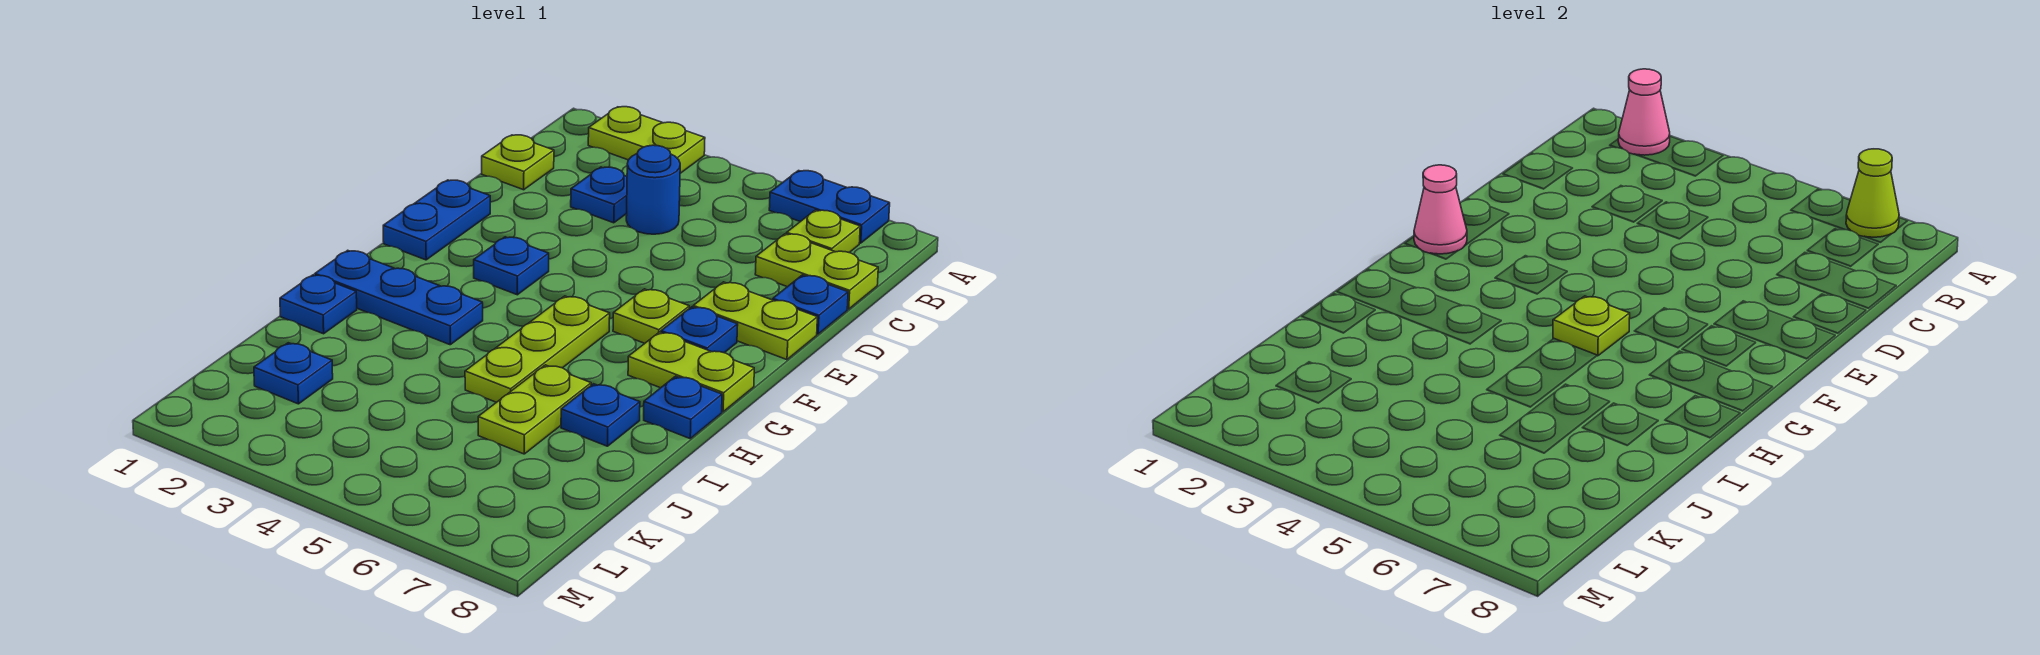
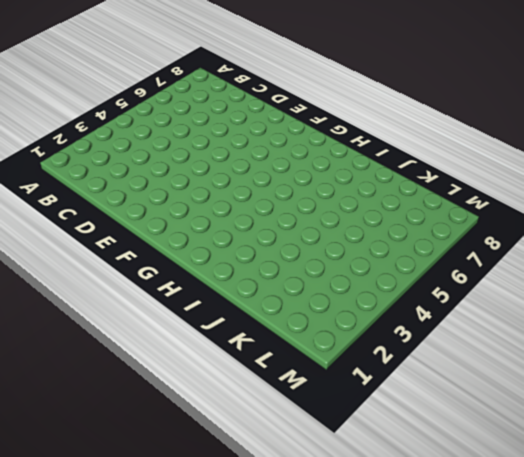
none -> lime plate A2:A3 level 1
none -> blue plate A6:A7 level 1
none -> lime plate B7 level 1

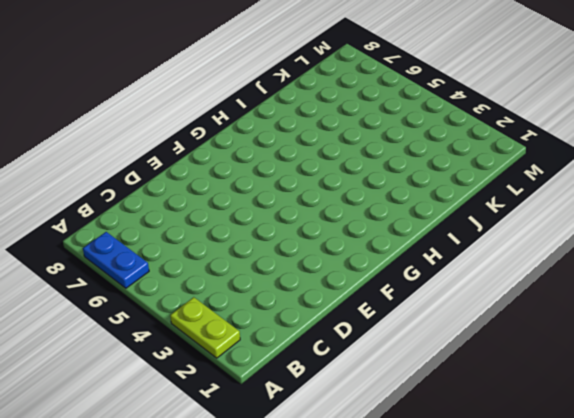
none -> lime plate B7 level 1
none -> lime plate C1 level 1
none -> blue plate C3 level 1

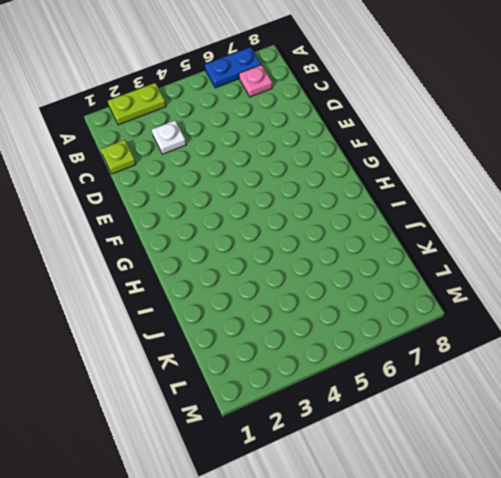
pink plate B7 level 1 -> lime plate B7 level 1
white plate C3 level 1 -> blue plate C3 level 1
none -> blue round brick C4 level 1
none -> lime plate C7:C8 level 1
none -> blue plate D8 level 1

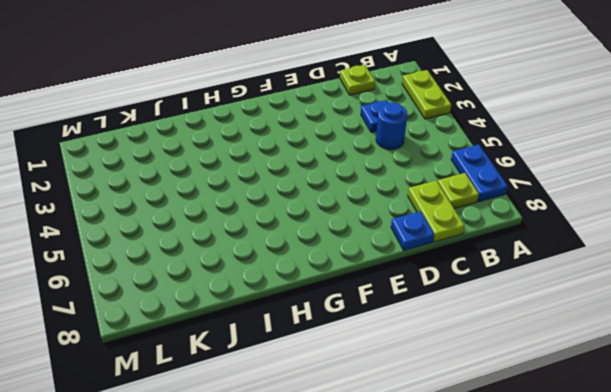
none -> blue plate E1:F1 level 1
none -> lime plate E7:E8 level 1
none -> blue plate F3 level 1

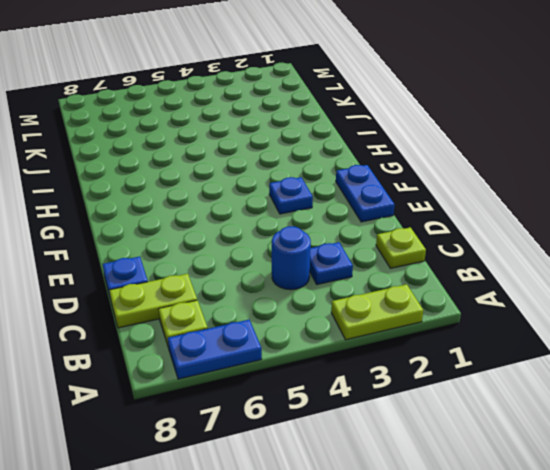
none -> lime plate E7:E8 level 1
none -> lime plate F6 level 1
none -> blue plate F7 level 1

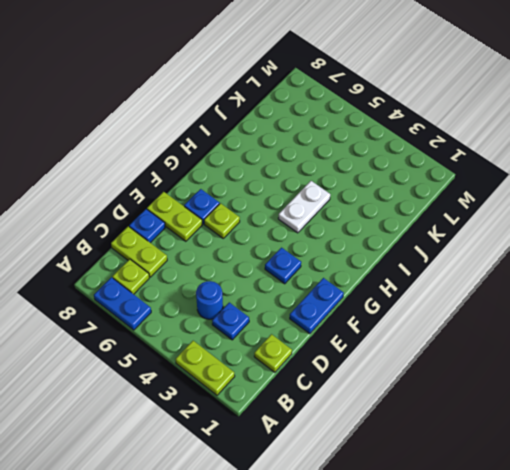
white plate H4:I4 level 1 -> none
none -> lime plate G5:I5 level 1
none -> lime plate G7:G8 level 1
none -> blue plate H1:H3 level 1

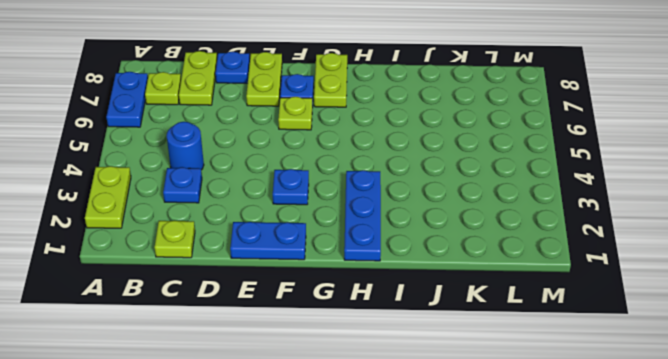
none -> lime plate G5:I5 level 1
none -> blue plate H8 level 1
none -> blue plate I1 level 1

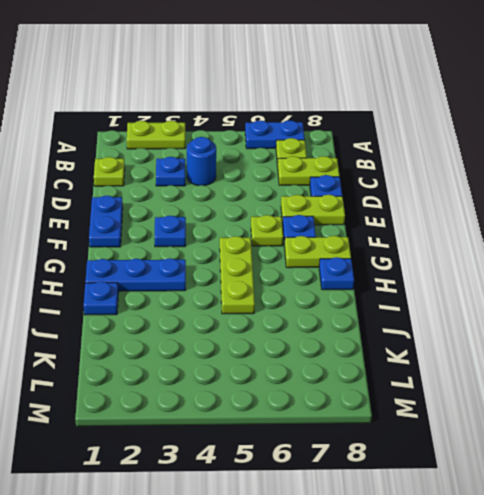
none -> lime plate I6:J6 level 1
none -> blue plate I7 level 1
none -> blue plate K2 level 1

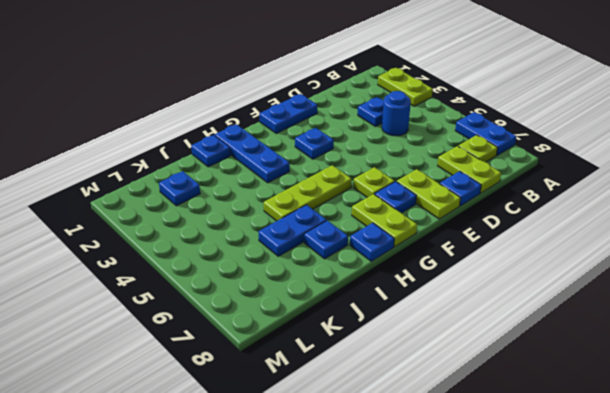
blue plate I6:J6 level 1 -> lime plate I6:J6 level 1
none -> lime plate C1 level 1
none -> pink cone A2 level 2
none -> lime cone A7 level 2

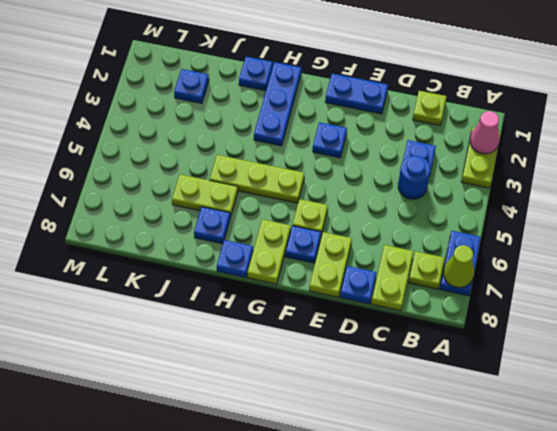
none -> pink cone F1 level 2
none -> lime plate G5 level 2

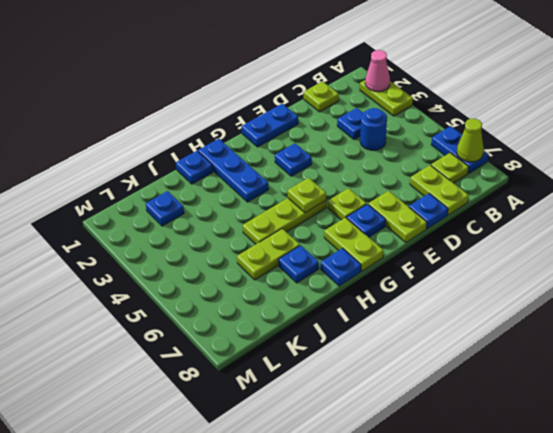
none -> pink cone F1 level 2

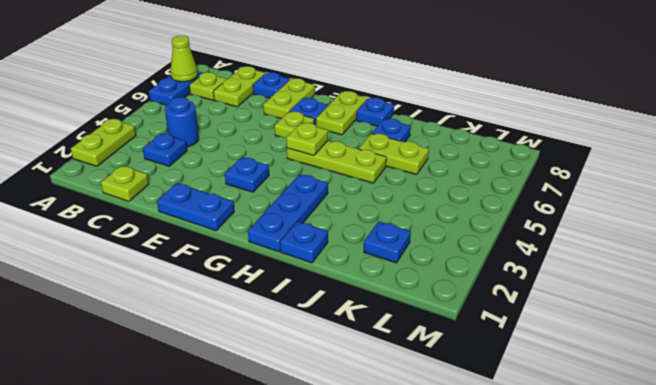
none -> pink cone A2 level 2
none -> pink cone F1 level 2

